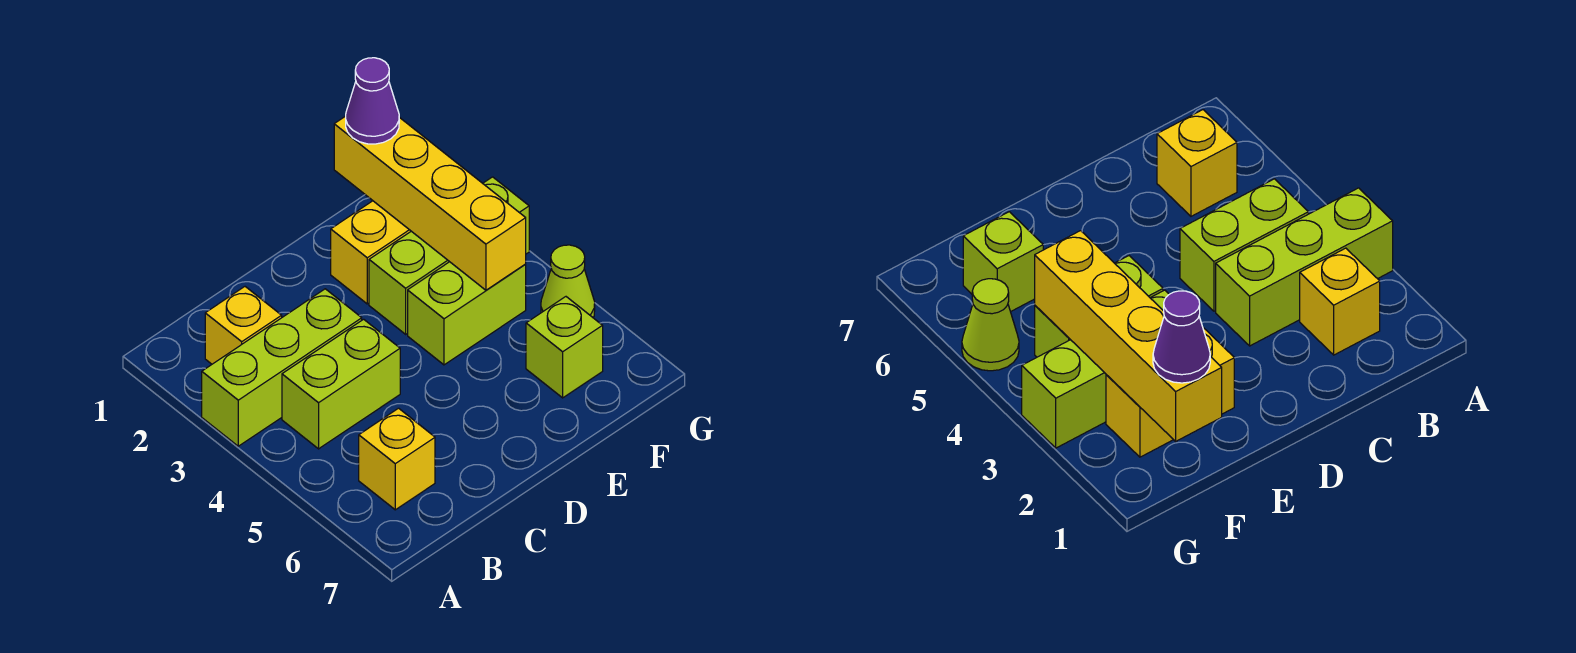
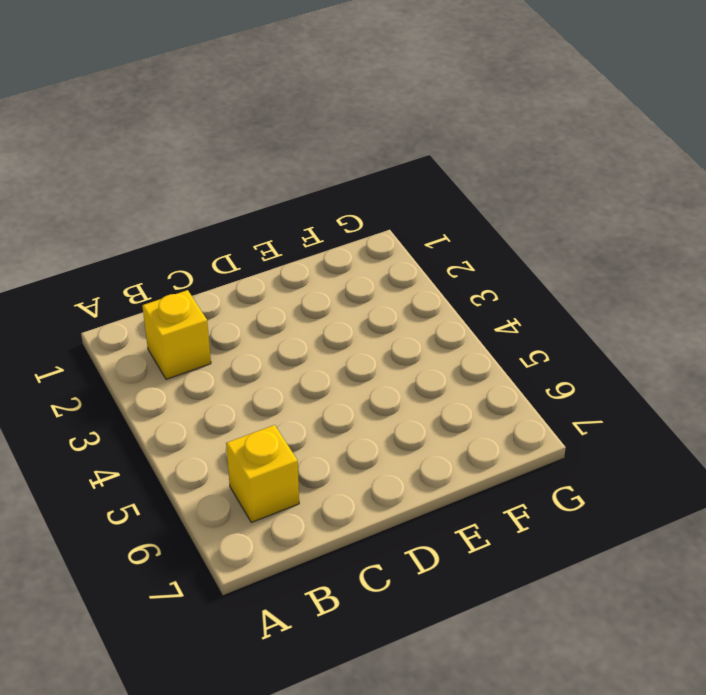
none -> lime brick A3:C3 level 1
none -> lime brick B4:C4 level 1

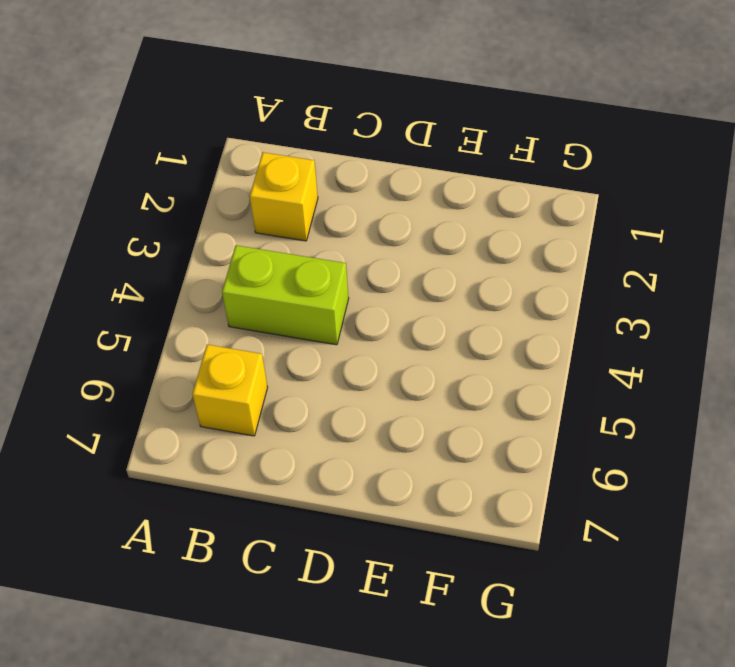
none -> lime brick A3:C3 level 1
none -> yellow brick E2:F2 level 1

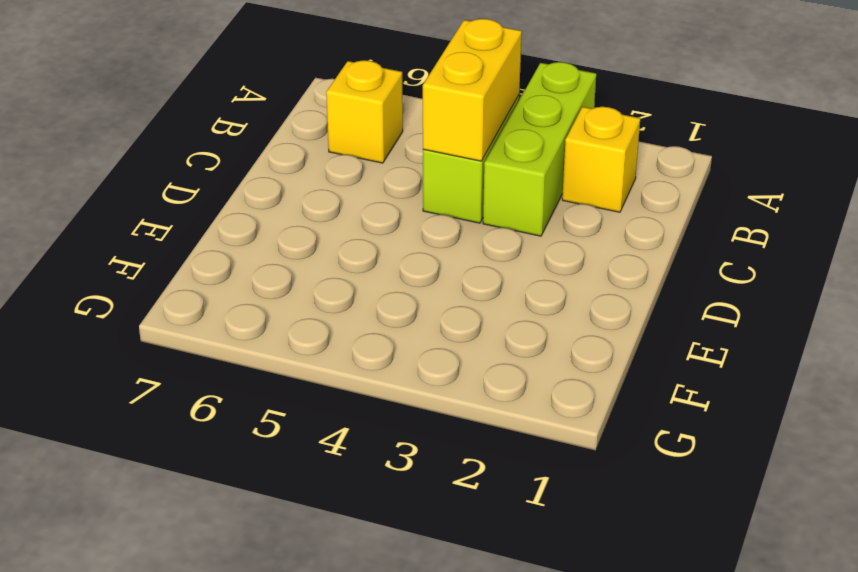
yellow brick B4:C4 level 2 -> yellow brick E2:F2 level 1
none -> lime brick E3:G3 level 1
none -> lime brick E4:F4 level 1

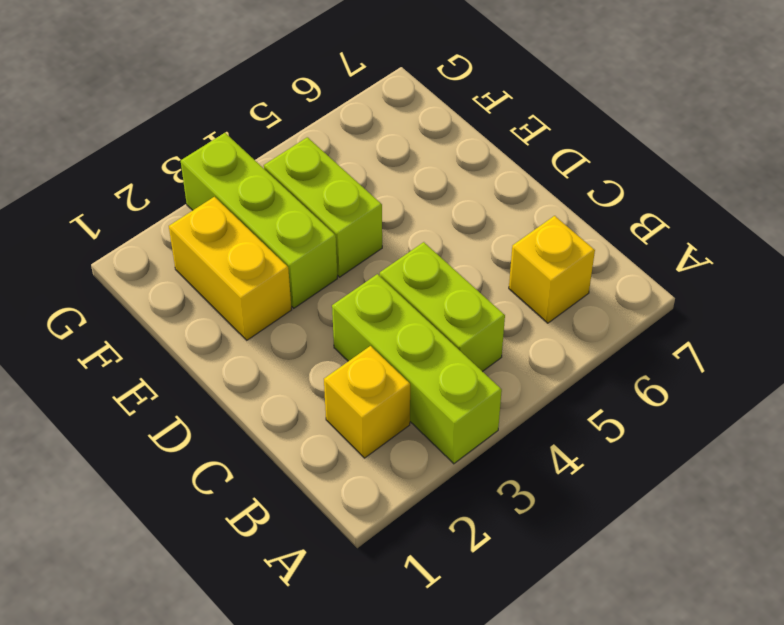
none -> lime brick F6 level 1
none -> lime cone G5 level 1

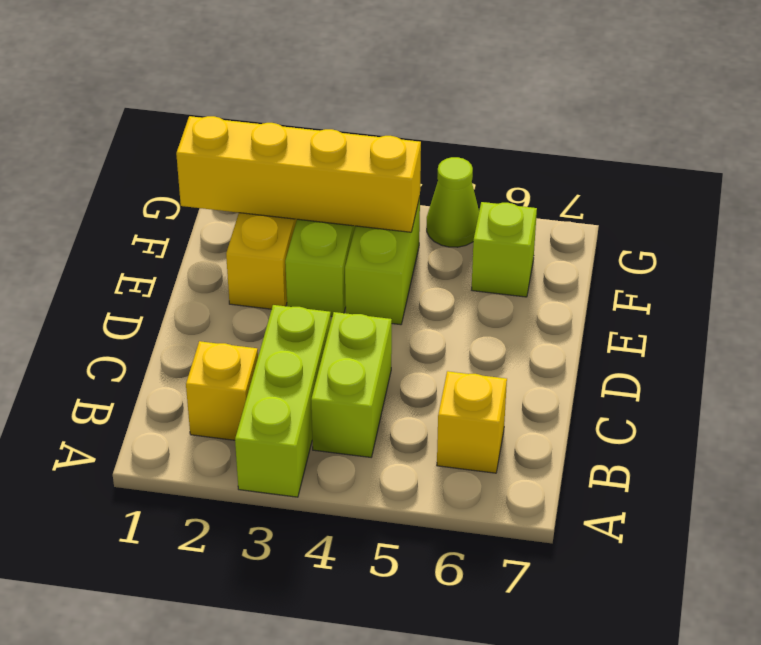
none -> purple cone F1 level 3

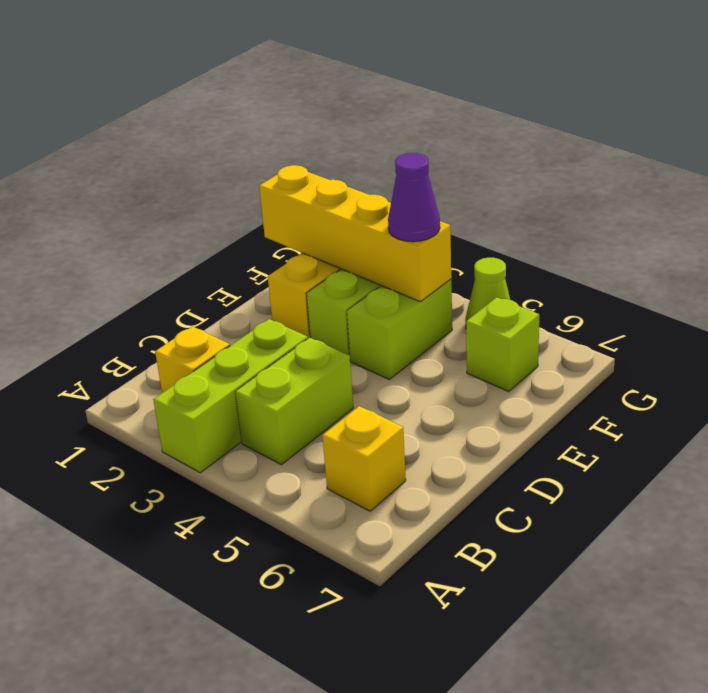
purple cone F4 level 3 -> purple cone F1 level 3

